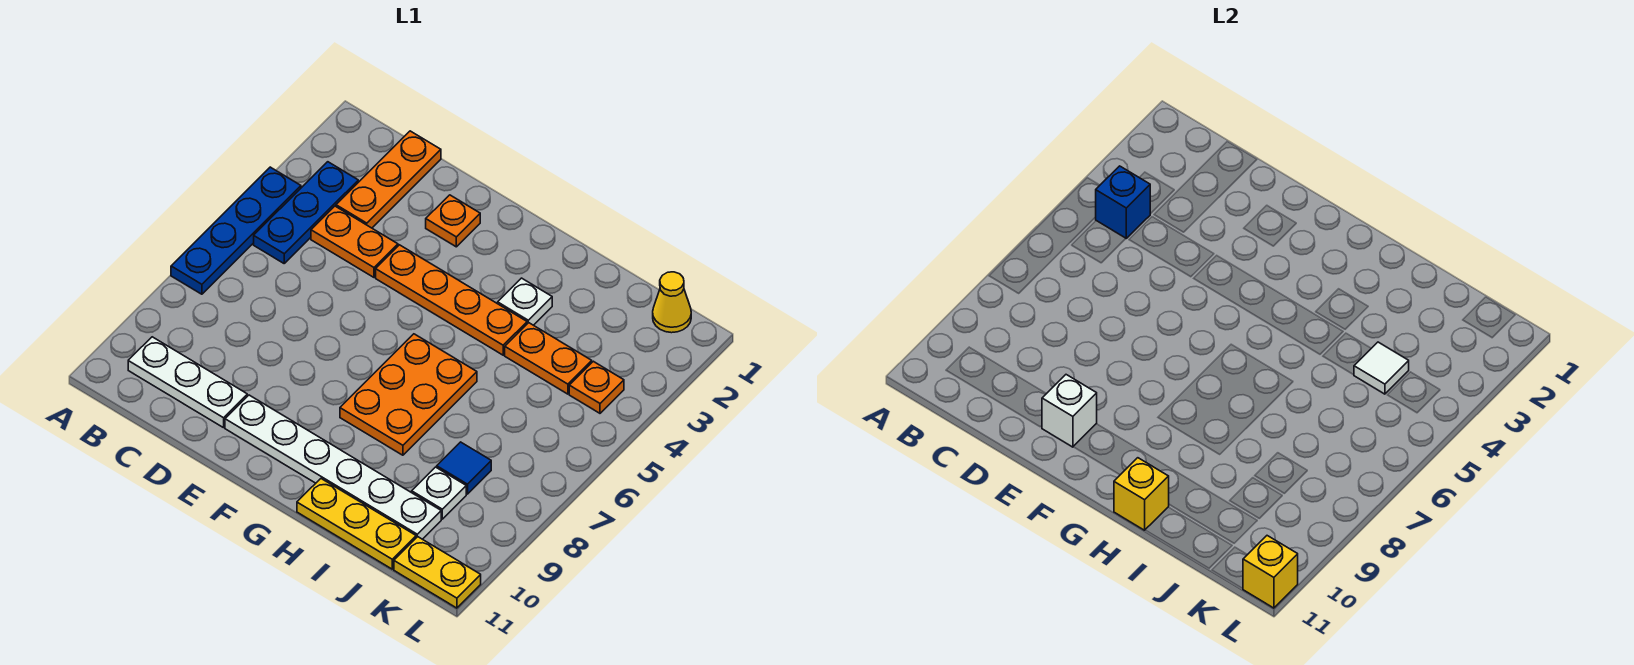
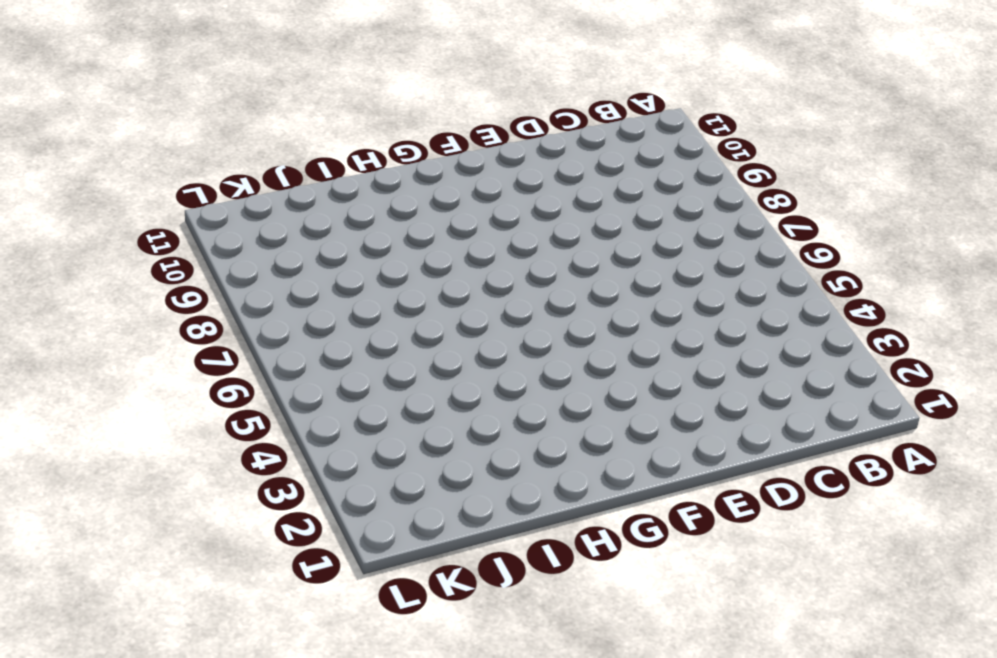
none -> blue plate A4:A7 level 1
none -> blue plate B3:B5 level 1
none -> white plate B10:D10 level 1

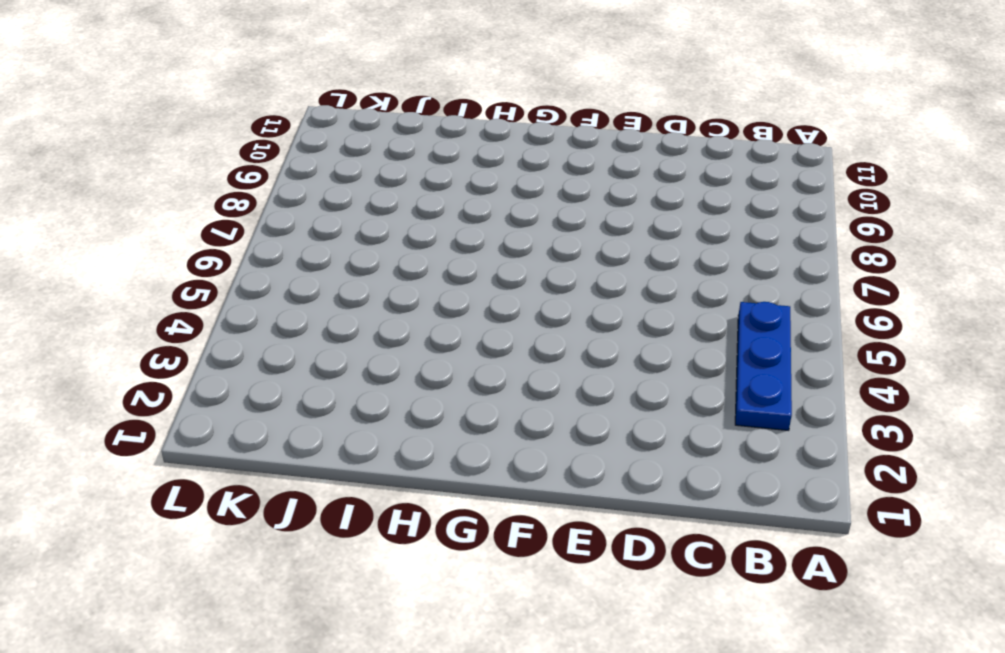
none -> blue plate A4:A7 level 1
none -> white plate B10:D10 level 1
none -> orange plate C1:C3 level 1

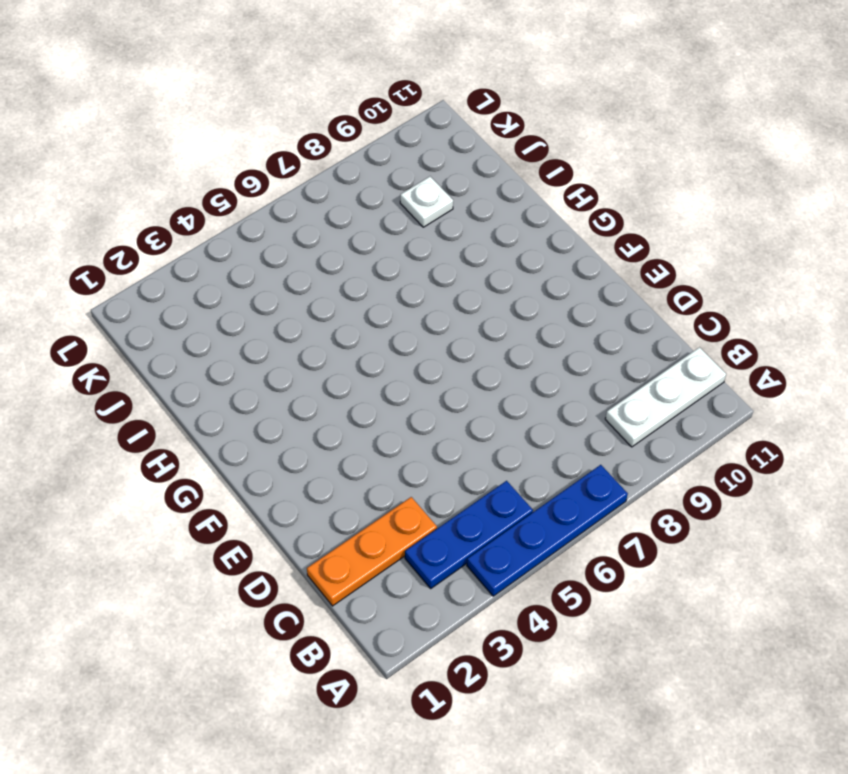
white plate B9:B11 level 1 -> white plate B10:D10 level 1
none -> orange plate C4:D4 level 1
none -> orange plate E2 level 1
none -> orange plate E4:H4 level 1

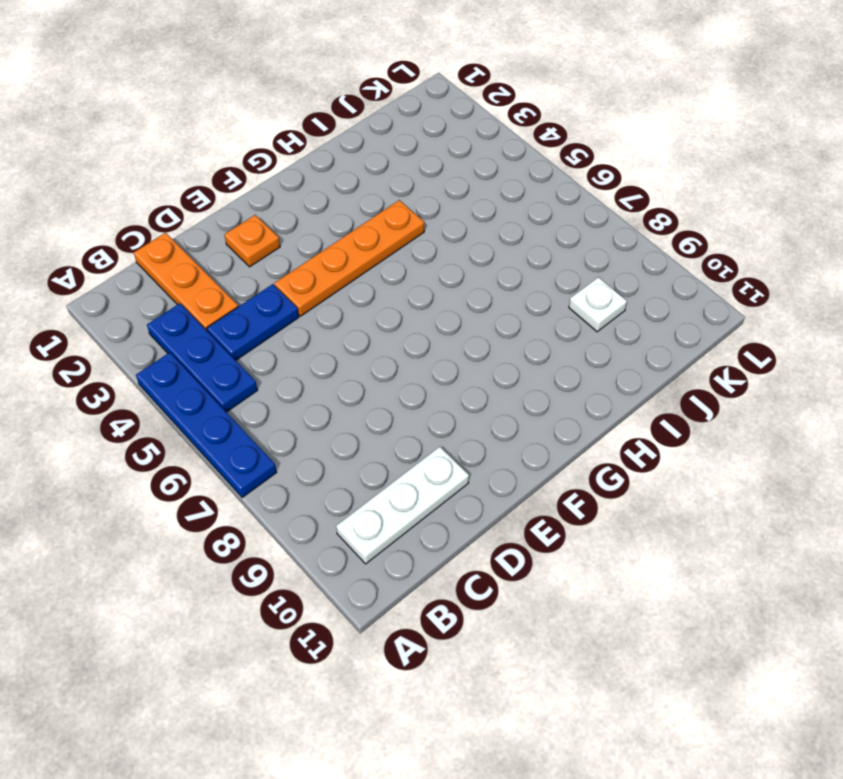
blue plate C4:D4 level 1 -> orange plate C4:D4 level 1
none -> white plate E10:J10 level 1
none -> orange plate G6:H8 level 1
none -> white plate H3 level 1

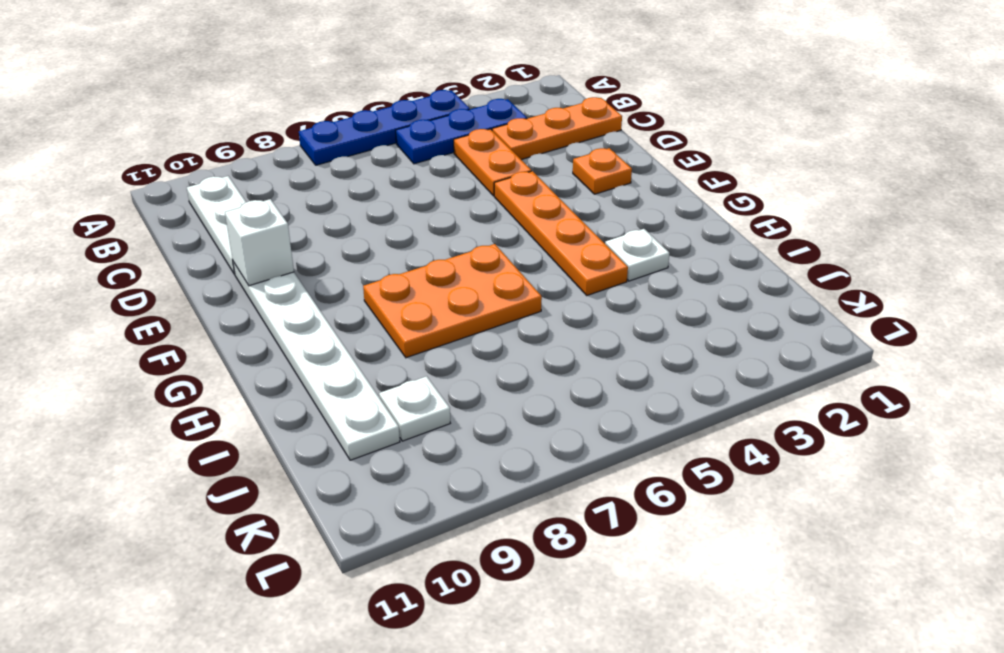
none -> yellow plate H11:J11 level 1
none -> orange plate I4:J4 level 1
none -> blue tile J8 level 1

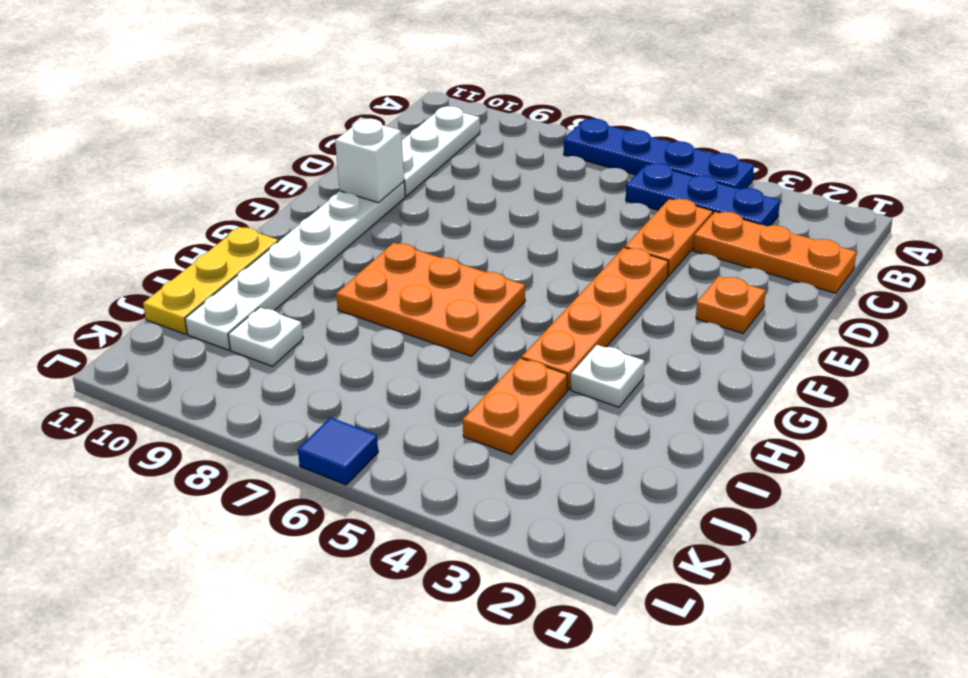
blue tile L6 level 1 -> blue tile J8 level 1
none -> yellow cone K1 level 1
none -> orange plate K4 level 1
none -> yellow plate K11:L11 level 1

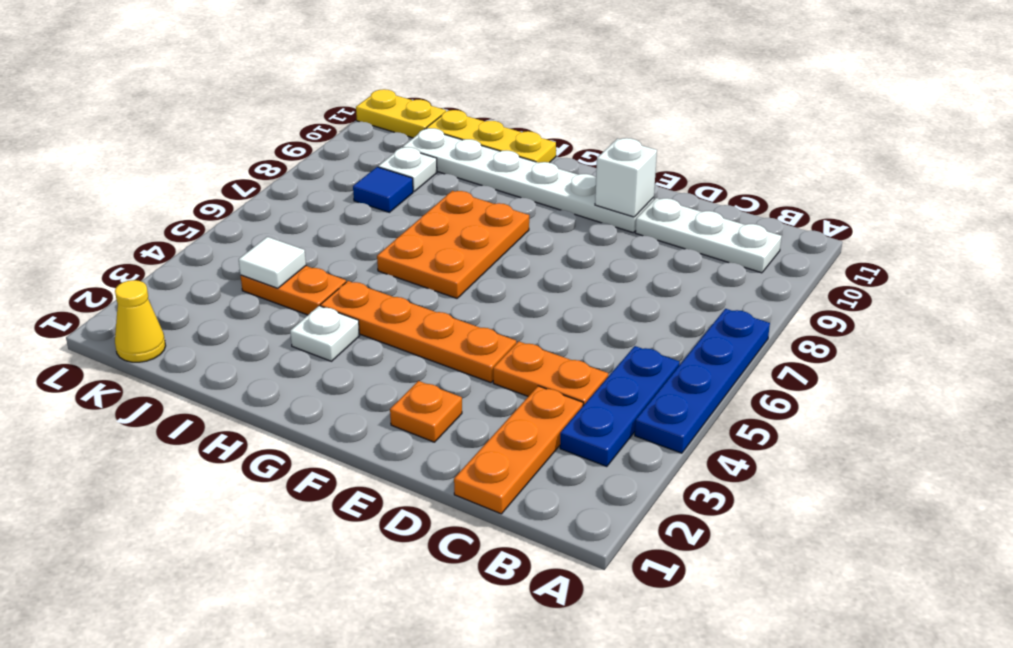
none -> orange plate K4 level 1
none -> blue brick B4 level 2
none -> yellow brick H11 level 2

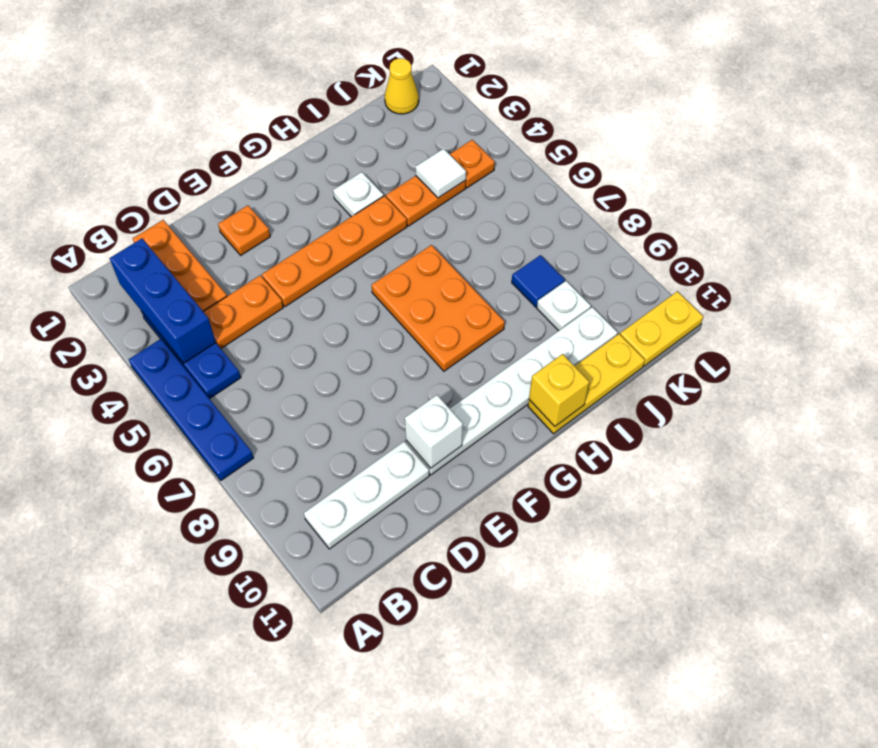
blue brick B2:B4 level 2 -> blue brick B4 level 2
none -> yellow brick L11 level 2

